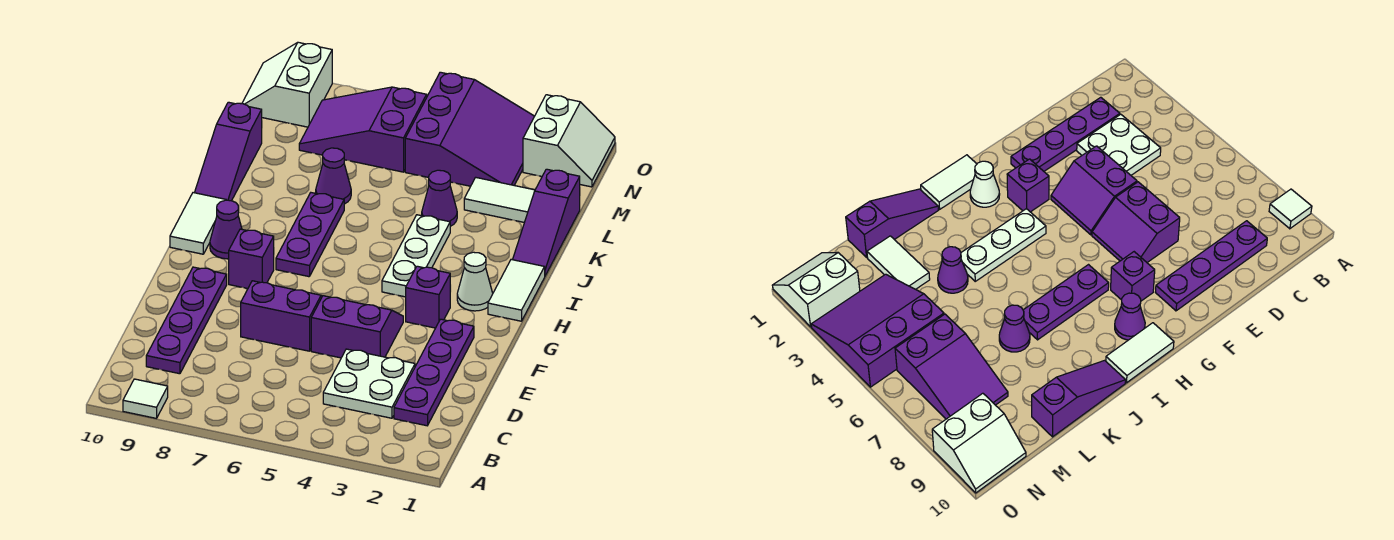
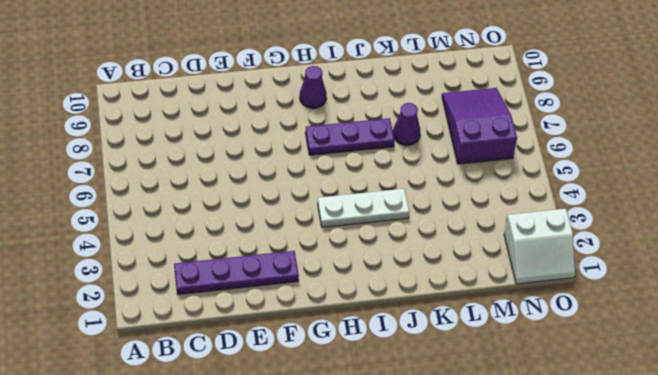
none -> white tile A9 level 1
none -> white plate C3:D4 level 1
none -> purple plate C9:F9 level 1

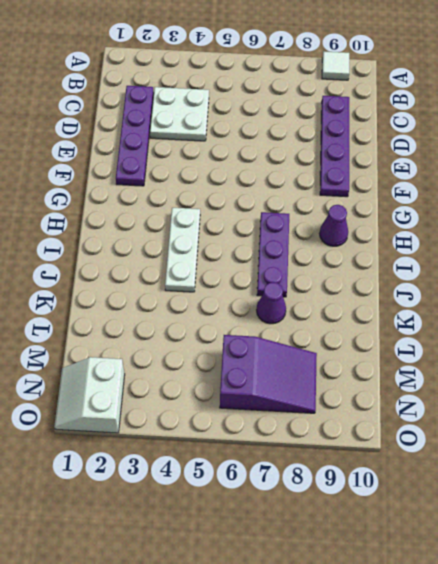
none -> purple slope E4:F5 level 1 top E
none -> purple slope E6:F7 level 1 top E
none -> purple brick G3 level 1

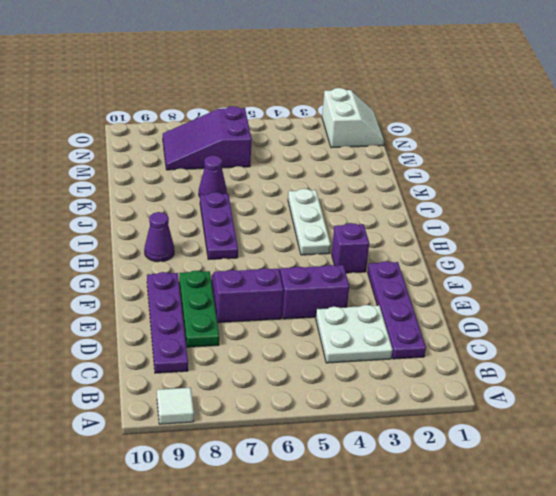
green plate D8:F8 level 1 -> none
none -> purple brick G8 level 1
none -> white tile H1:I1 level 1
none -> white cone H2 level 1

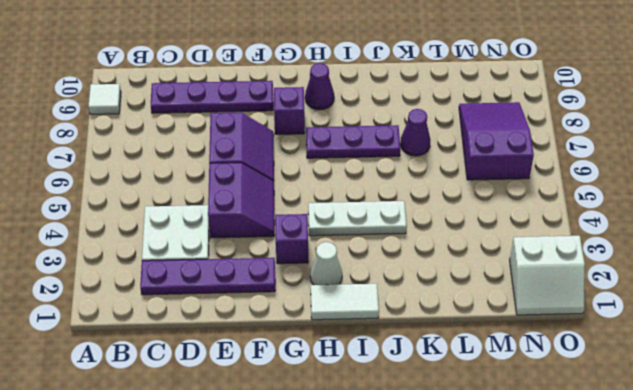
none -> white tile H10:I10 level 1
none -> purple slope J1:L1 level 1 top L
none -> purple slope J10:L10 level 1 top L

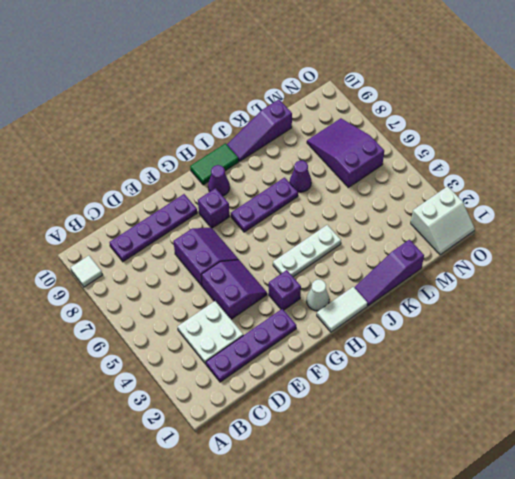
green tile H10:I10 level 1 -> white tile H10:I10 level 1
none -> purple cone K4 level 1
none -> white tile L2:L3 level 1
none -> purple slope M3:O5 level 1 top 5

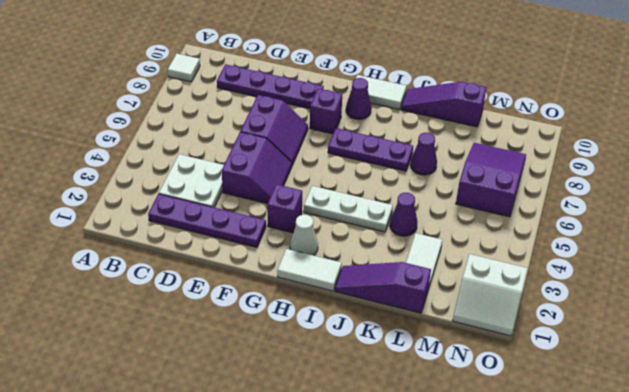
none -> purple slope M3:O5 level 1 top 5
none -> white slope N9:O10 level 1 top 9

